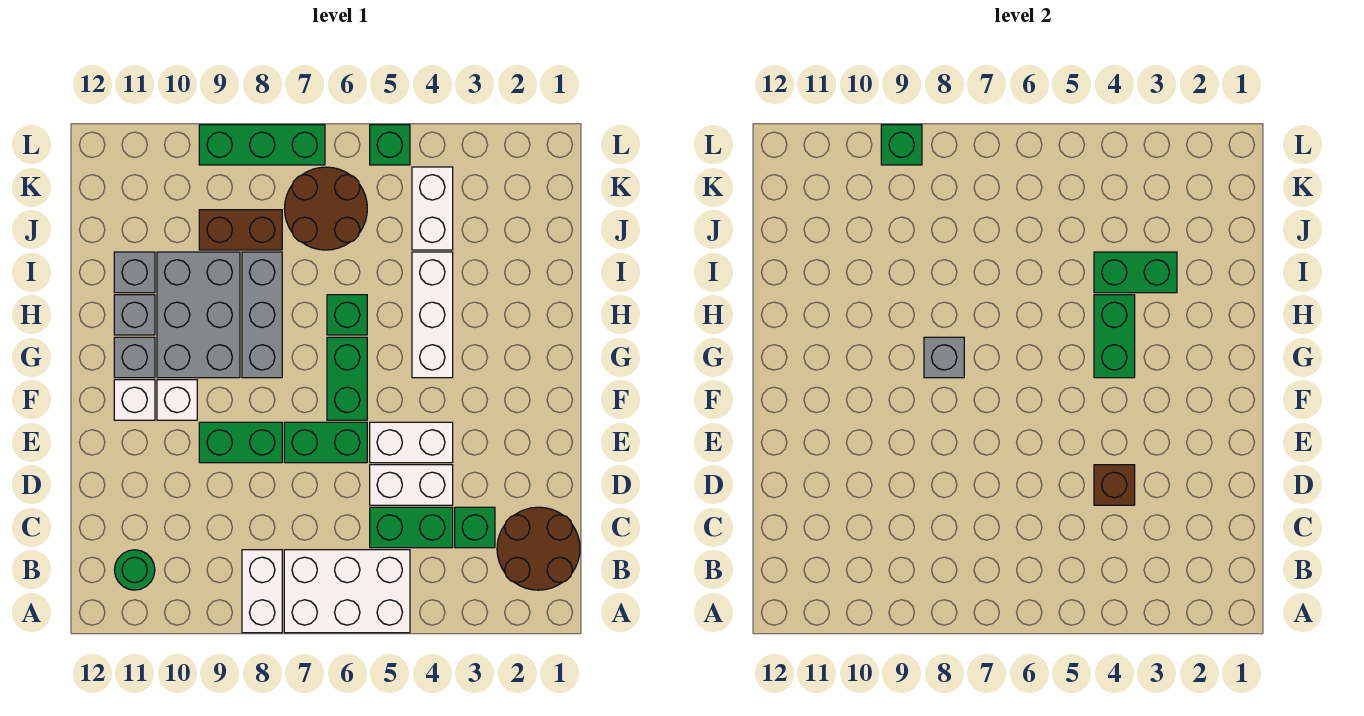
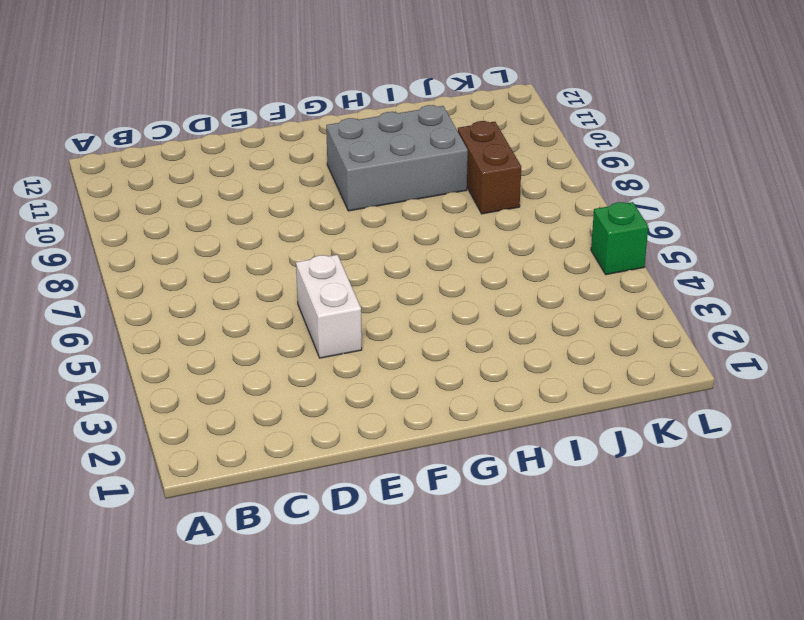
none -> white brick A5:B7 level 1
none -> white brick A8:B8 level 1
none -> brown round brick B1:C2 level 1
none -> green round brick B11 level 1

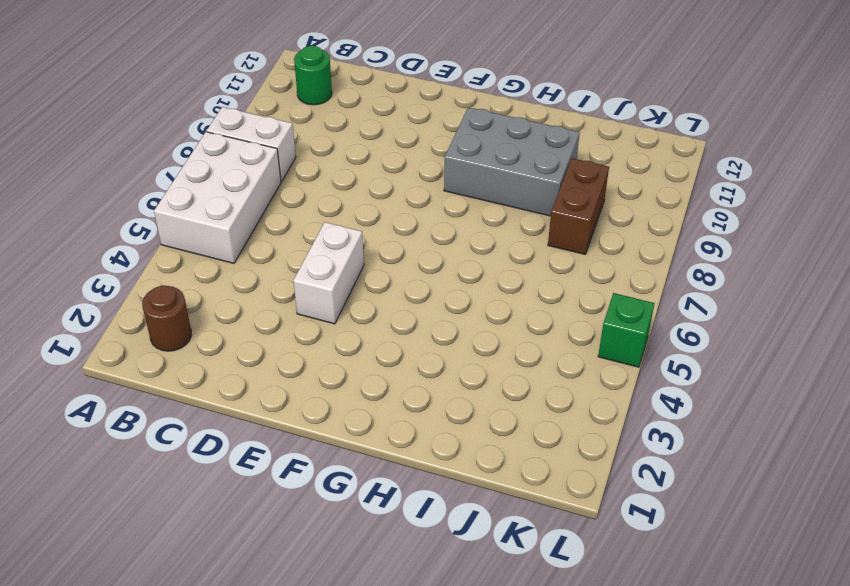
brown round brick B2 level 1 -> brown round brick B1:C2 level 1
none -> green brick C3 level 1
none -> green brick C4:C5 level 1
none -> white brick D4:D5 level 1
none -> green brick E6:E7 level 1

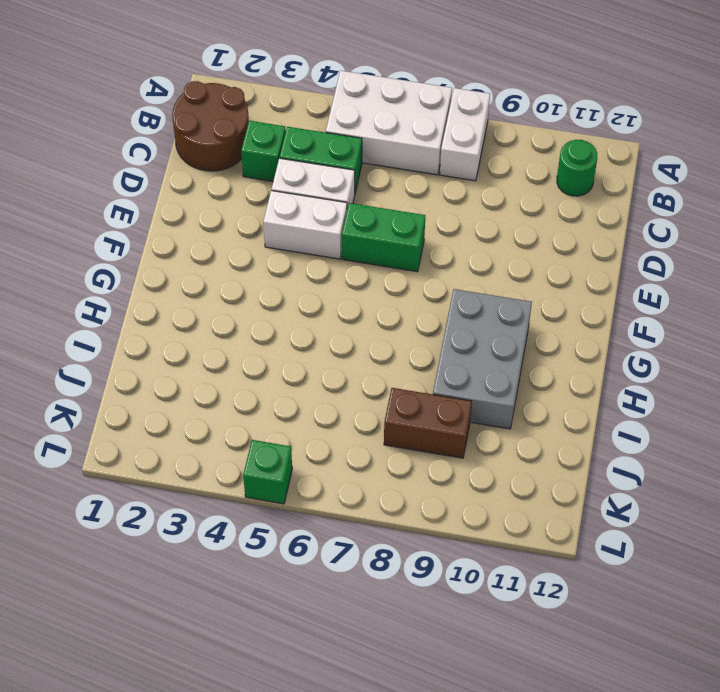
none -> green brick E8:E9 level 1
none -> green brick F6:G6 level 1
none -> white brick F10 level 1
none -> white brick F11 level 1

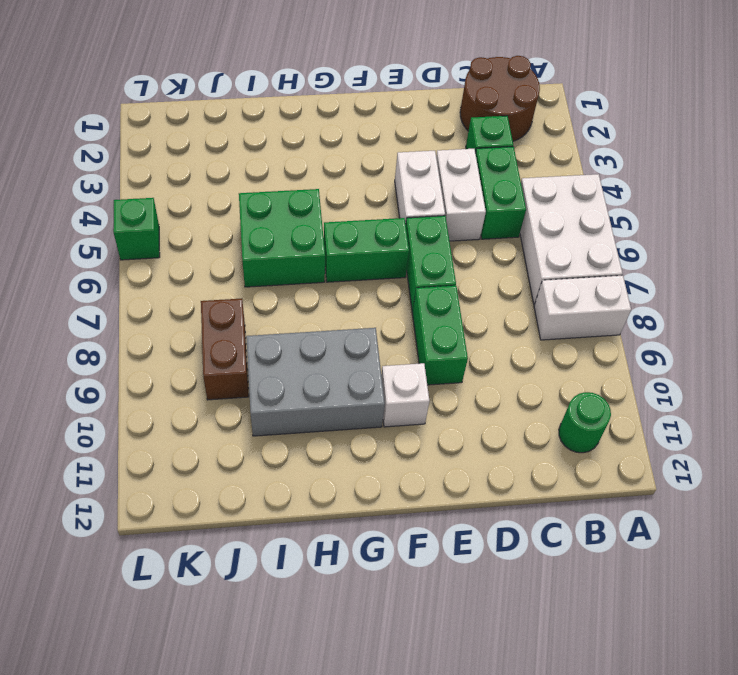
green brick H5:I6 level 1 -> green brick H6 level 1
none -> white brick F11 level 1
none -> white brick G4:I4 level 1
none -> grey brick G8:I8 level 1
none -> grey brick G11 level 1

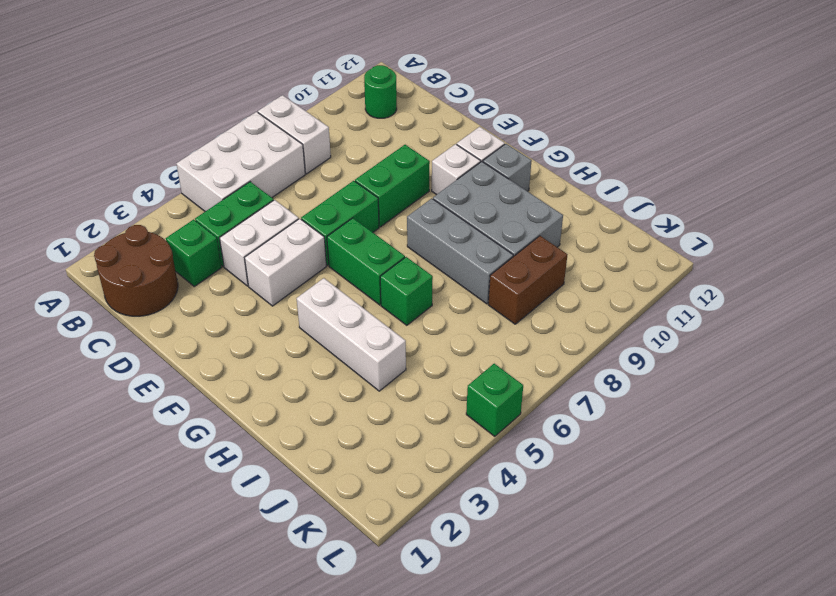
none -> grey brick H11 level 1
none -> grey brick I11 level 1
none -> white brick J4:K4 level 1
none -> brown round brick J6:K7 level 1

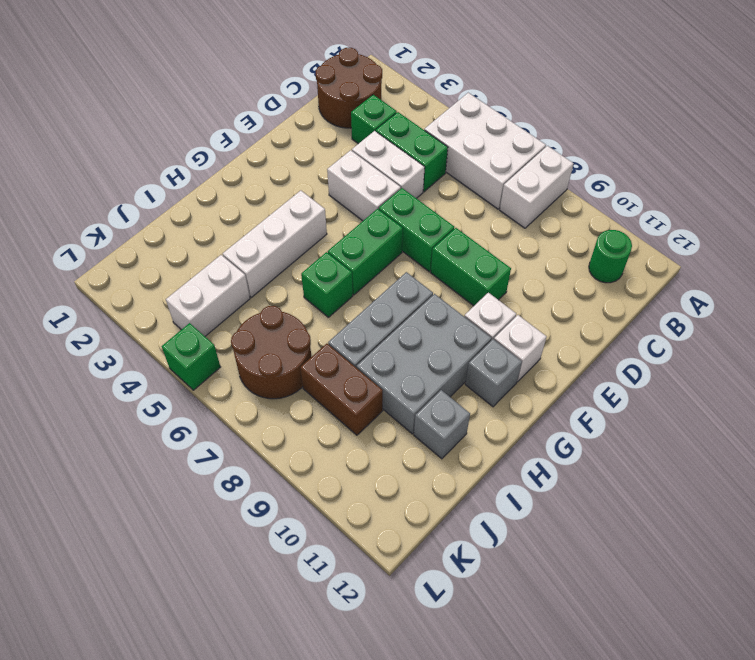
none -> grey brick H11 level 1
none -> green brick L7:L9 level 1
none -> brown brick D4 level 2
none -> green brick G4:H4 level 2

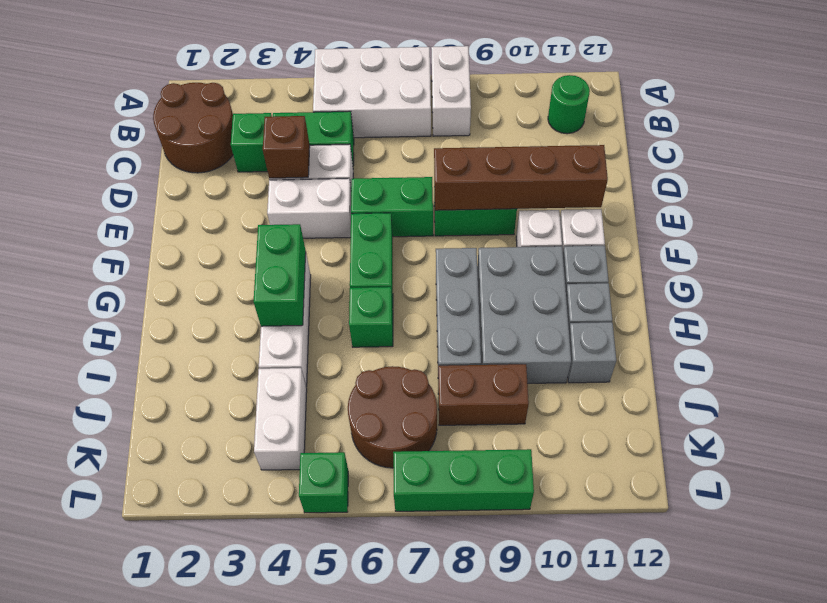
brown brick E8:E11 level 2 -> none
none -> grey brick G8 level 2
none -> green brick I3:I4 level 2
none -> green brick L9 level 2

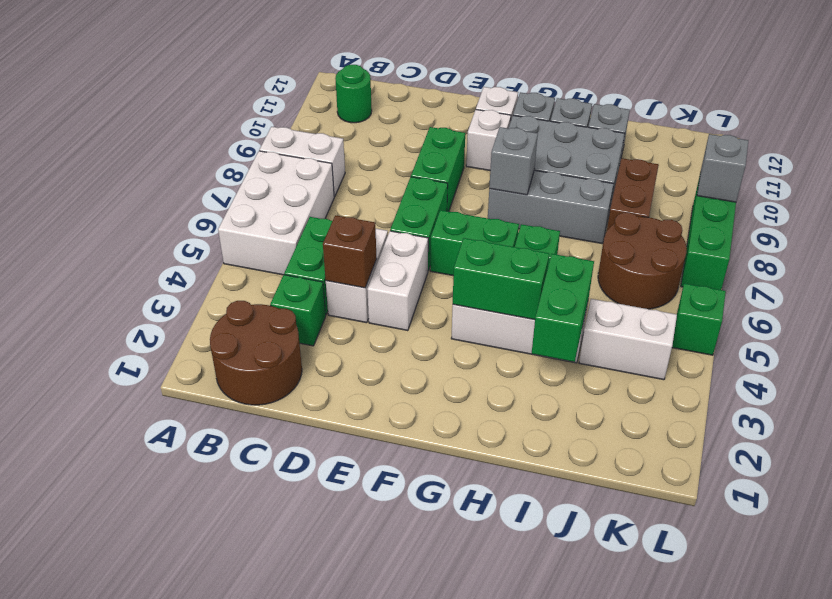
grey brick L9 level 2 -> green brick L9 level 2

